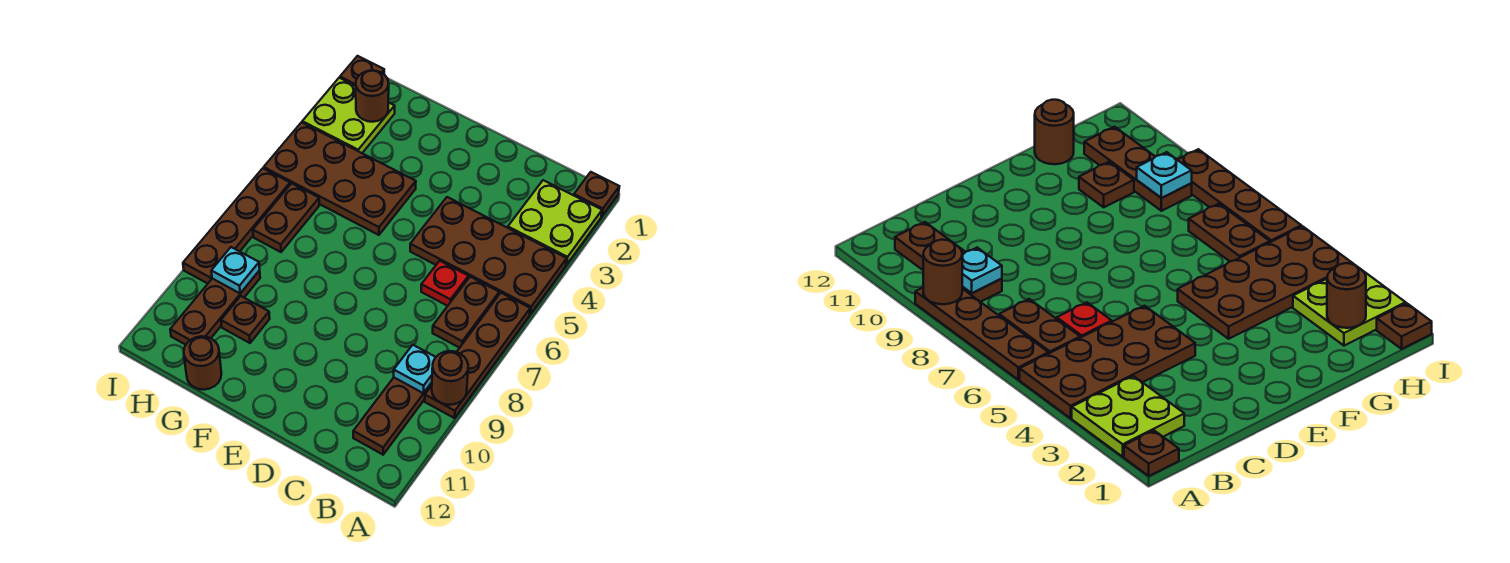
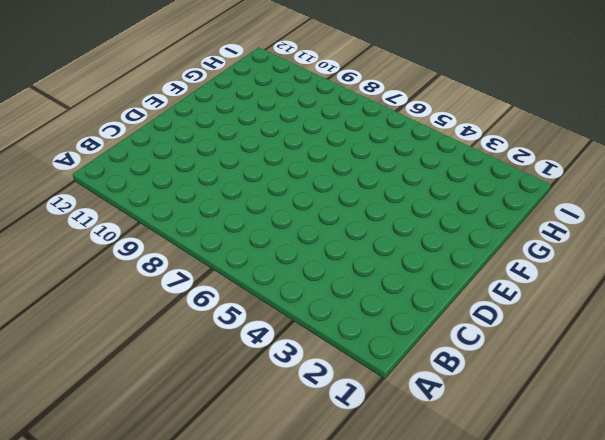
none -> brown plate A1 level 1
none -> lime plate A2:B3 level 1
none -> brown plate A4:D5 level 1

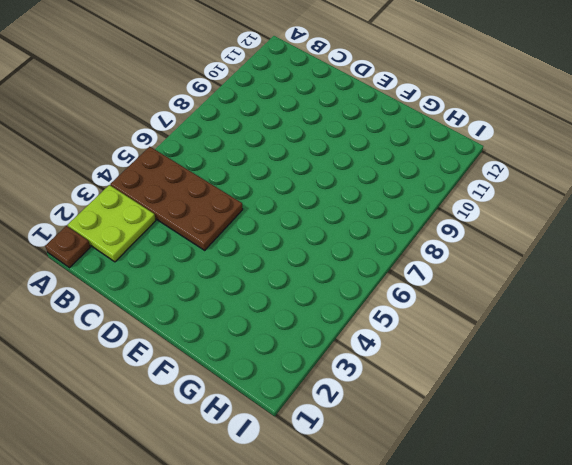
none -> brown plate A6:A9 level 1
none -> brown plate B6:B7 level 1
none -> brown plate B9:B11 level 1

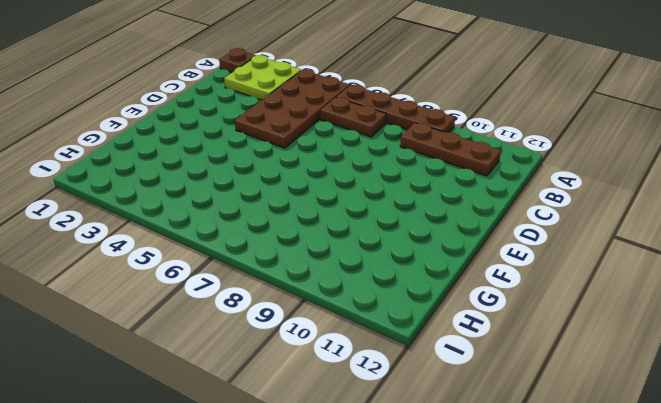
none -> red plate C6 level 1
none -> brown plate F4:I5 level 1
none -> brown plate G10 level 1

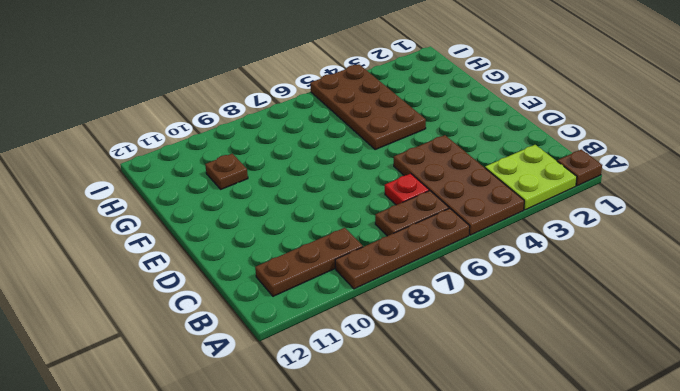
none -> brown round brick G12 level 1
none -> lime plate H2:I3 level 1
none -> brown plate H6:H7 level 1

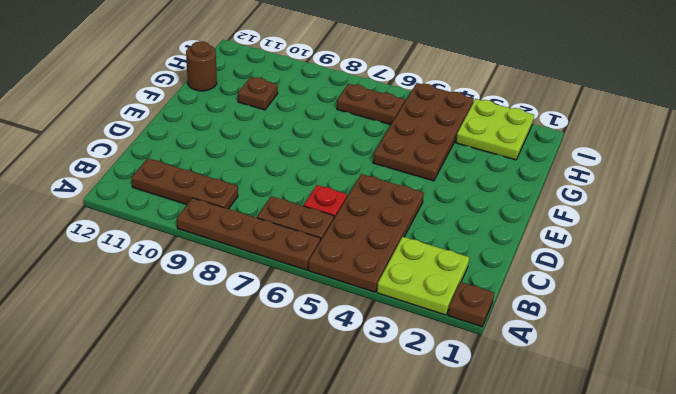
none -> brown plate H9:H11 level 1
none -> brown plate I1 level 1
none -> brown plate I6:I9 level 1

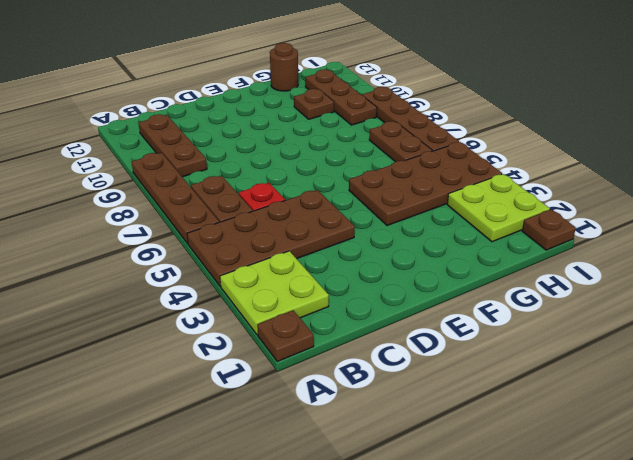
none -> brown round brick A9 level 2
none -> cyan plate B9 level 2
none -> brown round brick H2 level 2

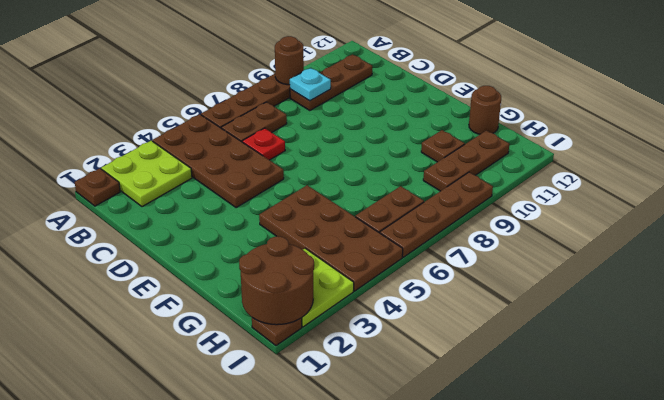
brown round brick H1:I2 level 2 -> brown round brick H2 level 2
none -> cyan plate H9 level 2

